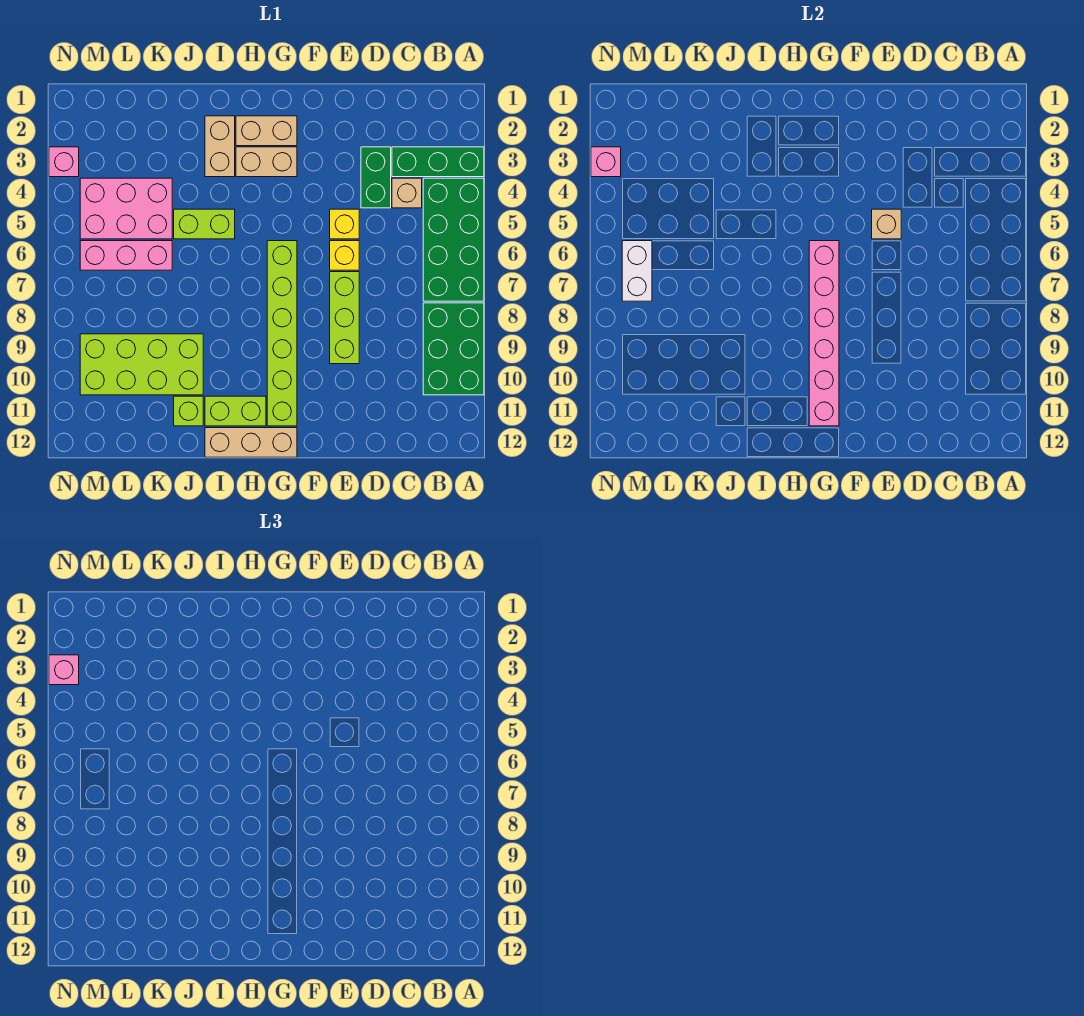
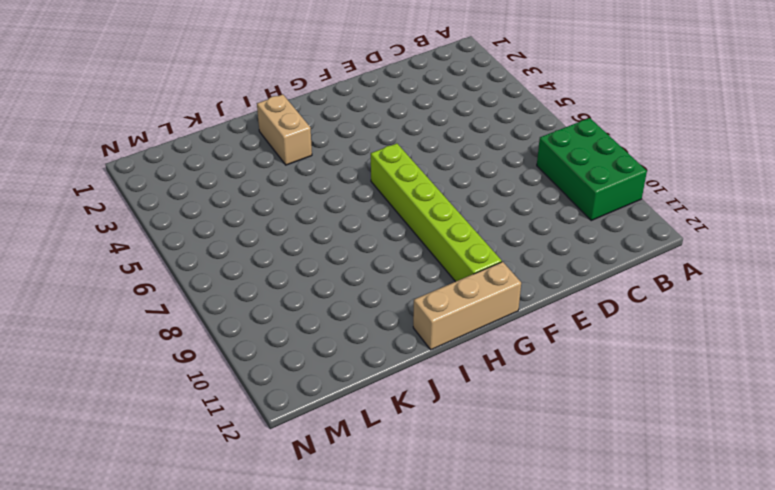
none -> green brick A3:C3 level 1
none -> green brick A4:B7 level 1
none -> tan brick C4 level 1

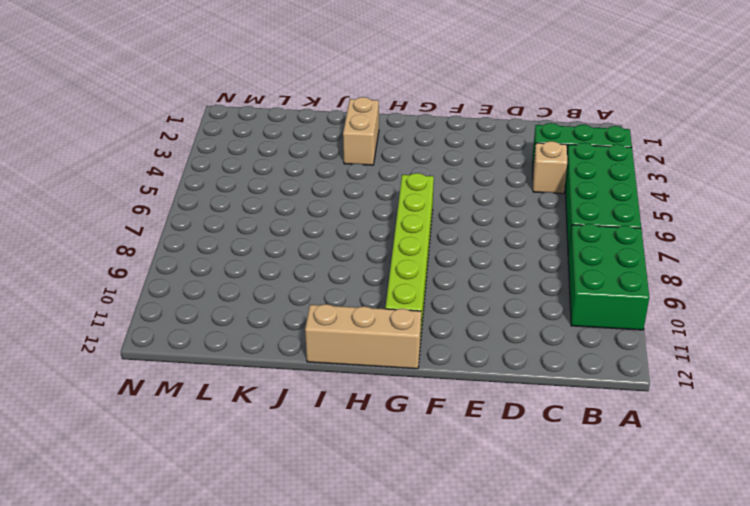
none -> green brick D3:D4 level 1
none -> yellow brick E5 level 1
none -> yellow brick E6 level 1

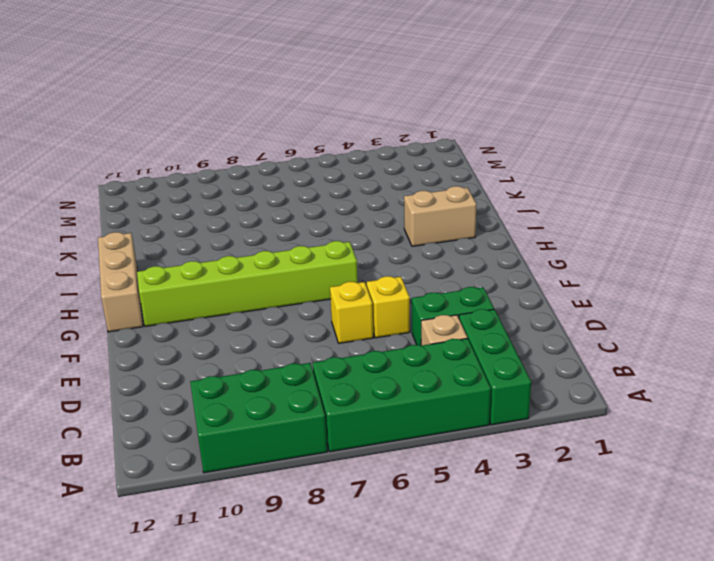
none -> lime brick E7:E9 level 1
none -> tan brick G2:H2 level 1
none -> tan brick G3:H3 level 1

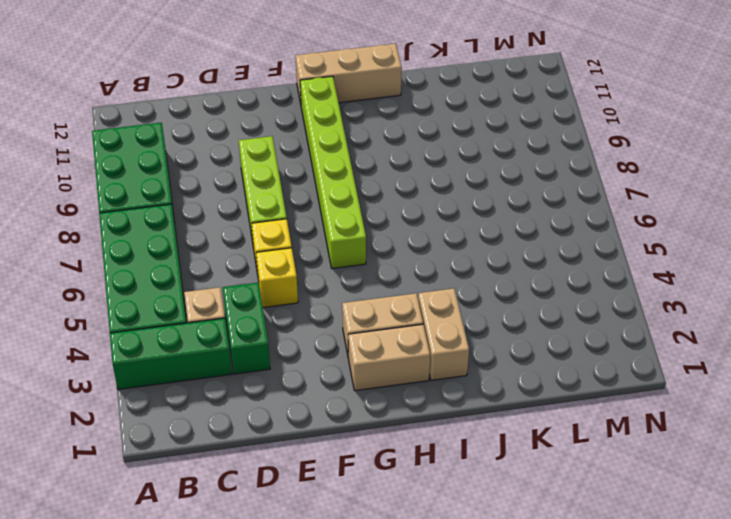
none -> lime brick H11:I11 level 1
none -> lime brick I5:J5 level 1
none -> lime brick J9:M10 level 1

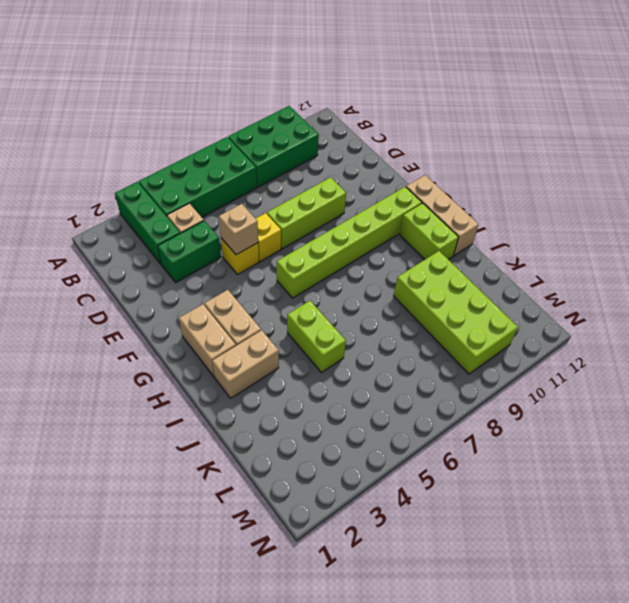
none -> lime brick J11 level 1
none -> pink brick K4:M5 level 1
none -> pink brick K6:M6 level 1

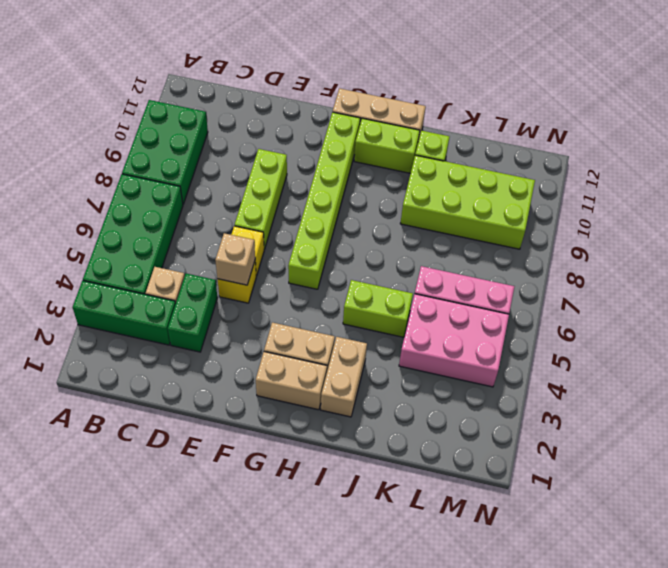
none -> pink brick N3 level 1
none -> pink brick G6:G11 level 2
none -> white brick M6:M7 level 2

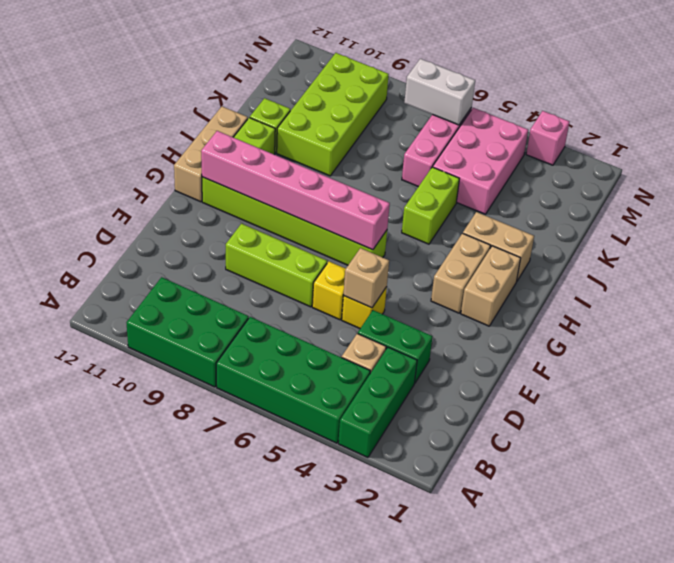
none -> pink brick N3 level 2
none -> pink brick N3 level 3

